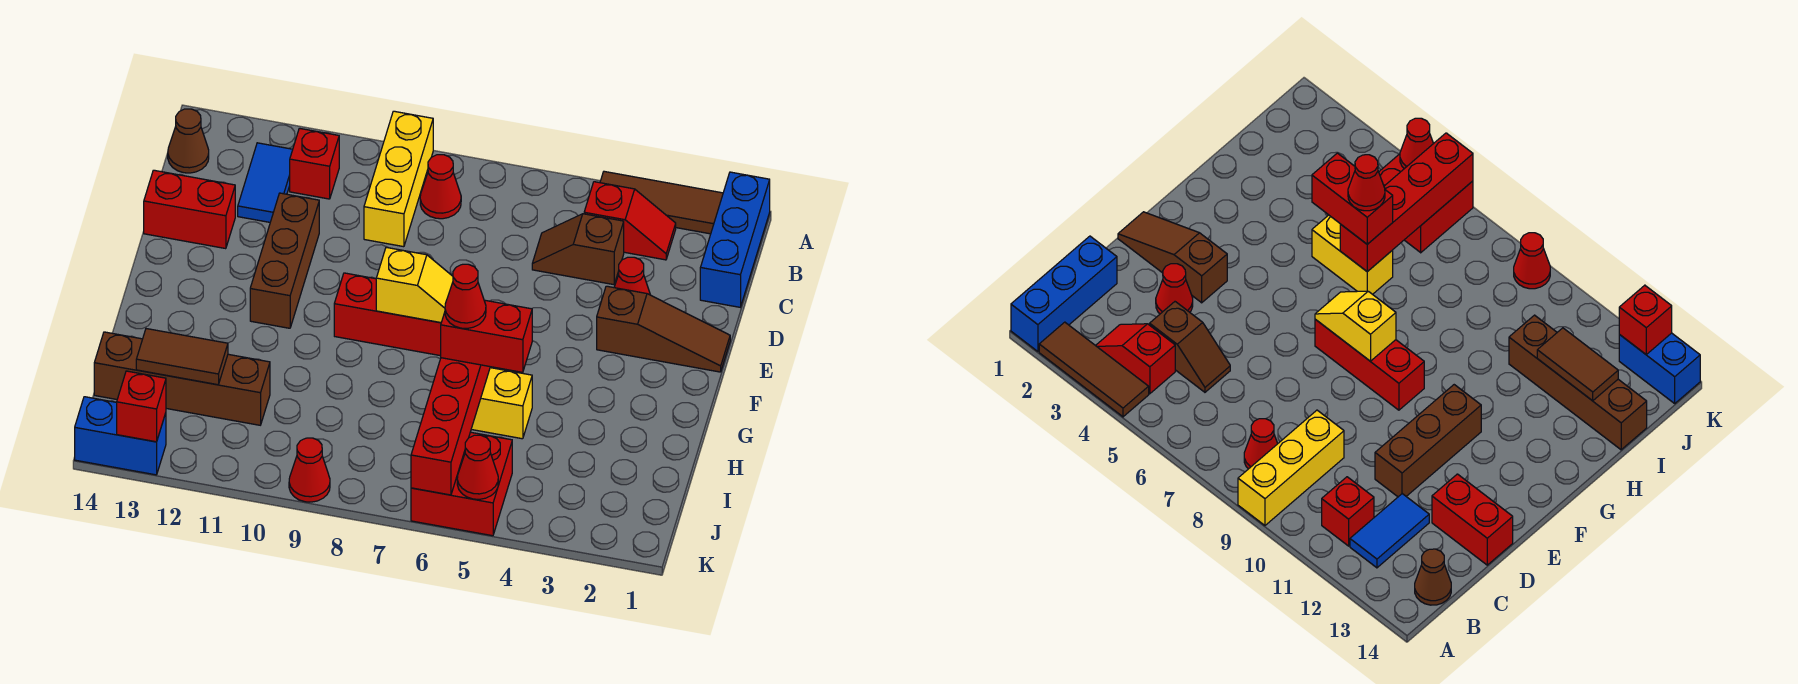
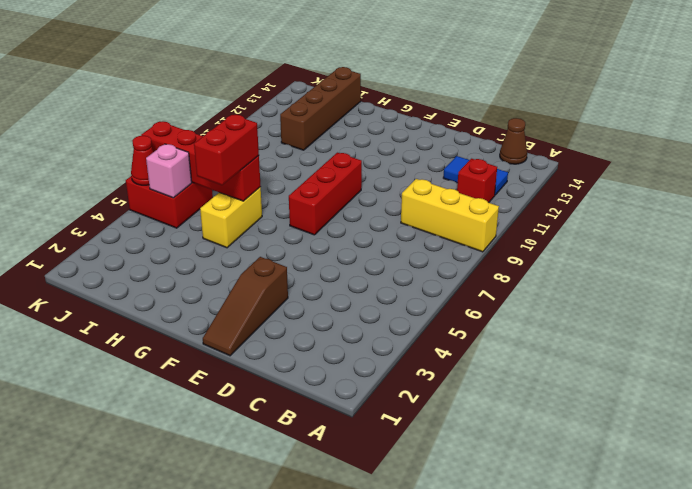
pink brick J5 level 2 -> none
none -> blue brick A1:C1 level 1
none -> brown tile A2:A4 level 1
none -> red slope B3:B4 level 1 top 4

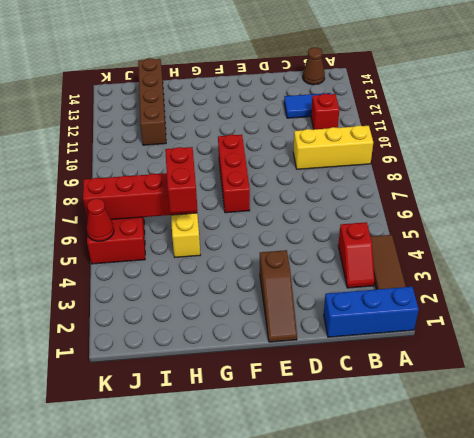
none -> red cone B8 level 1
none -> brown slope C4:C5 level 1 top 4
none -> red cone D3 level 1

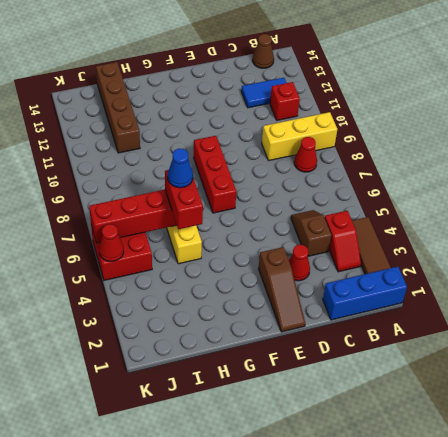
blue cone H6 level 4 -> red cone H6 level 4
none -> brown brick D11:F11 level 1
none -> red brick D13:D14 level 1
none -> red cone K9 level 1

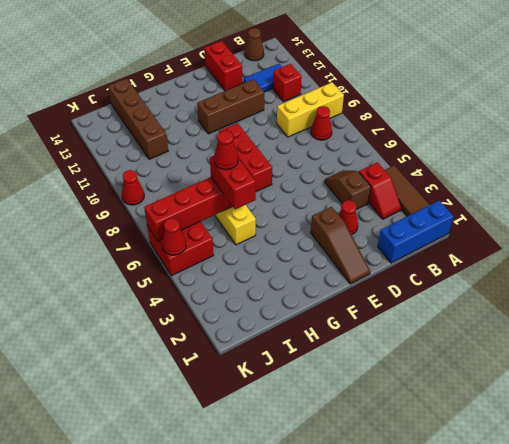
none -> blue brick K13:K14 level 1
none -> yellow slope F7:F8 level 2 top 8
none -> brown tile I12:I13 level 2

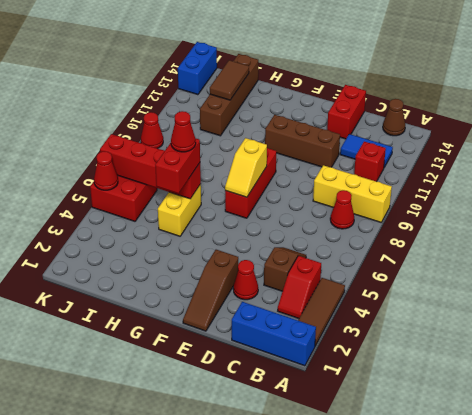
none -> red brick K13 level 2

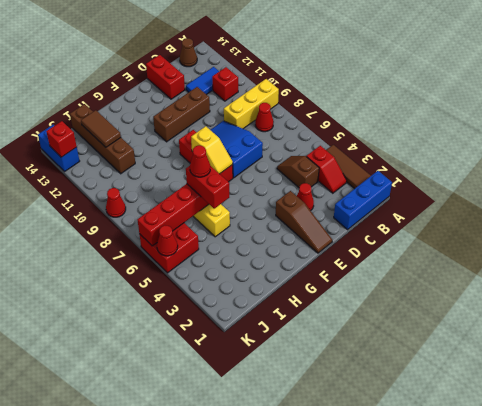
blue slope D7:E9 level 1 top 7 -> none

